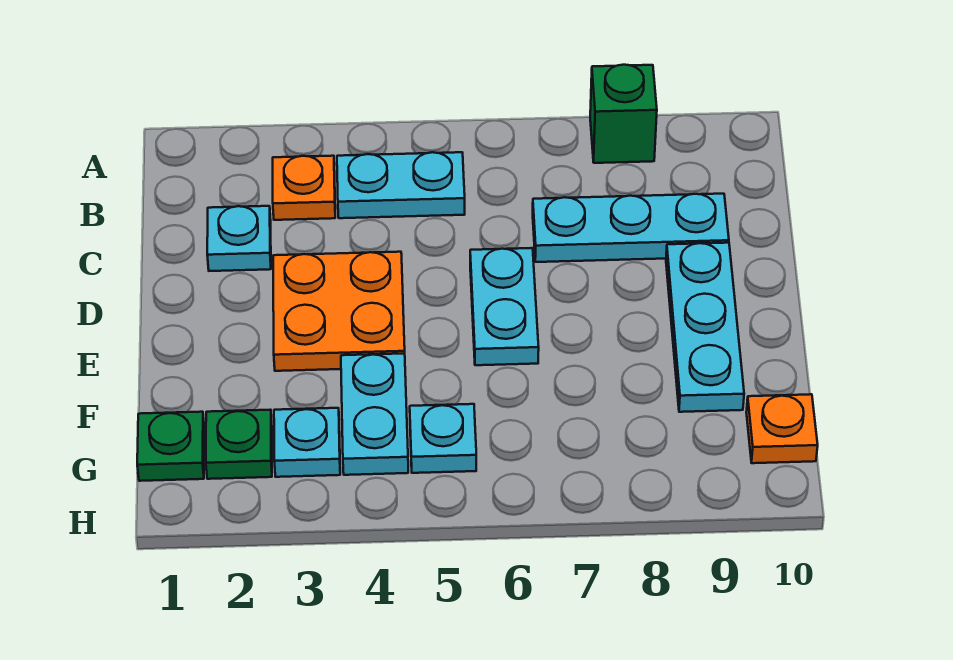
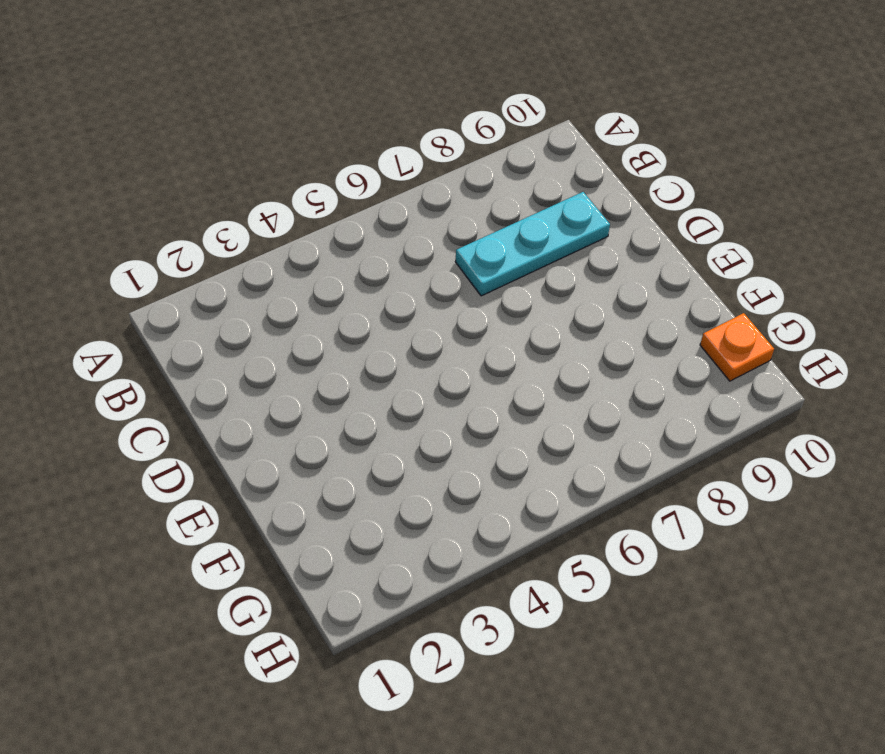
none -> green brick A8 level 1
none -> orange plate B3 level 1
none -> cyan plate B4:B5 level 1

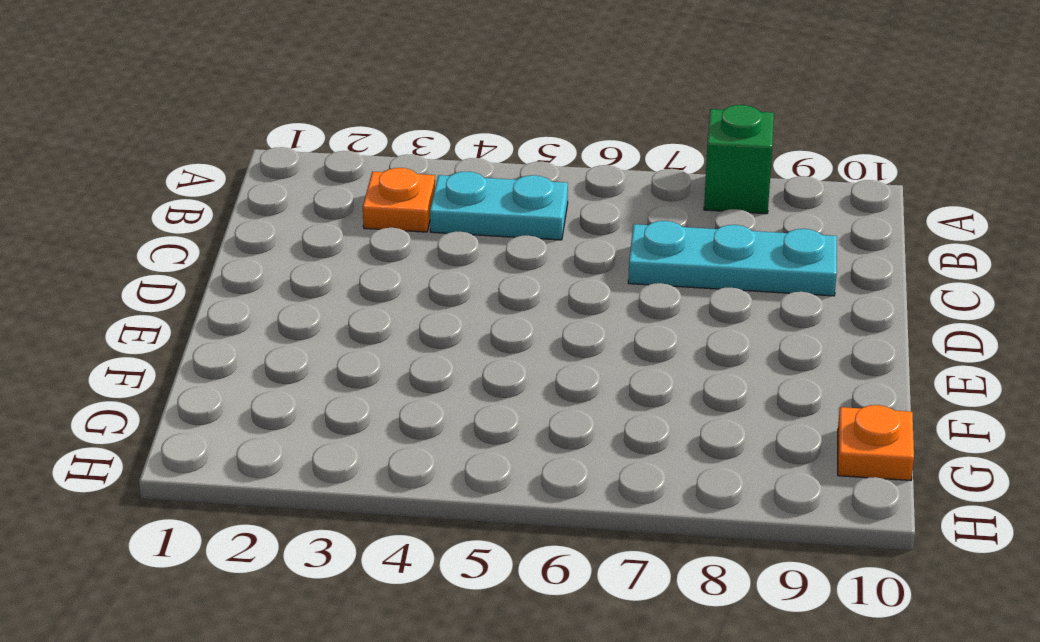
none -> cyan plate C2 level 1
none -> orange plate D3:E4 level 1
none -> cyan plate D6:E6 level 1

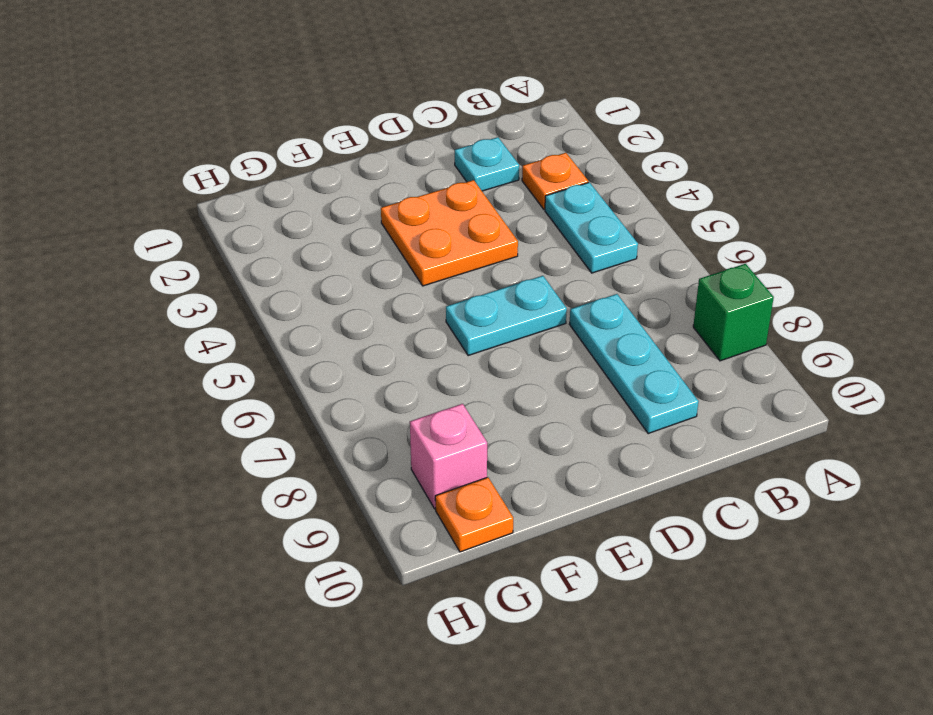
pink brick G9 level 1 -> none
none -> cyan plate D9:F9 level 1
none -> cyan plate F4:G4 level 1
none -> green plate G1 level 1

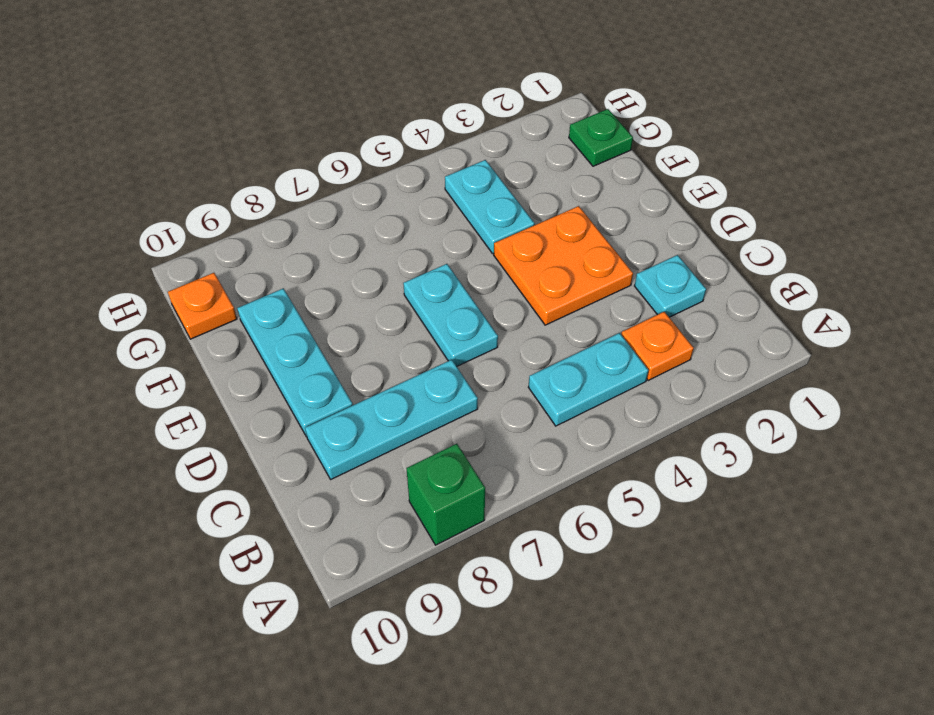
none -> green plate G2 level 1
none -> cyan plate G3 level 1
none -> cyan plate G5 level 1

